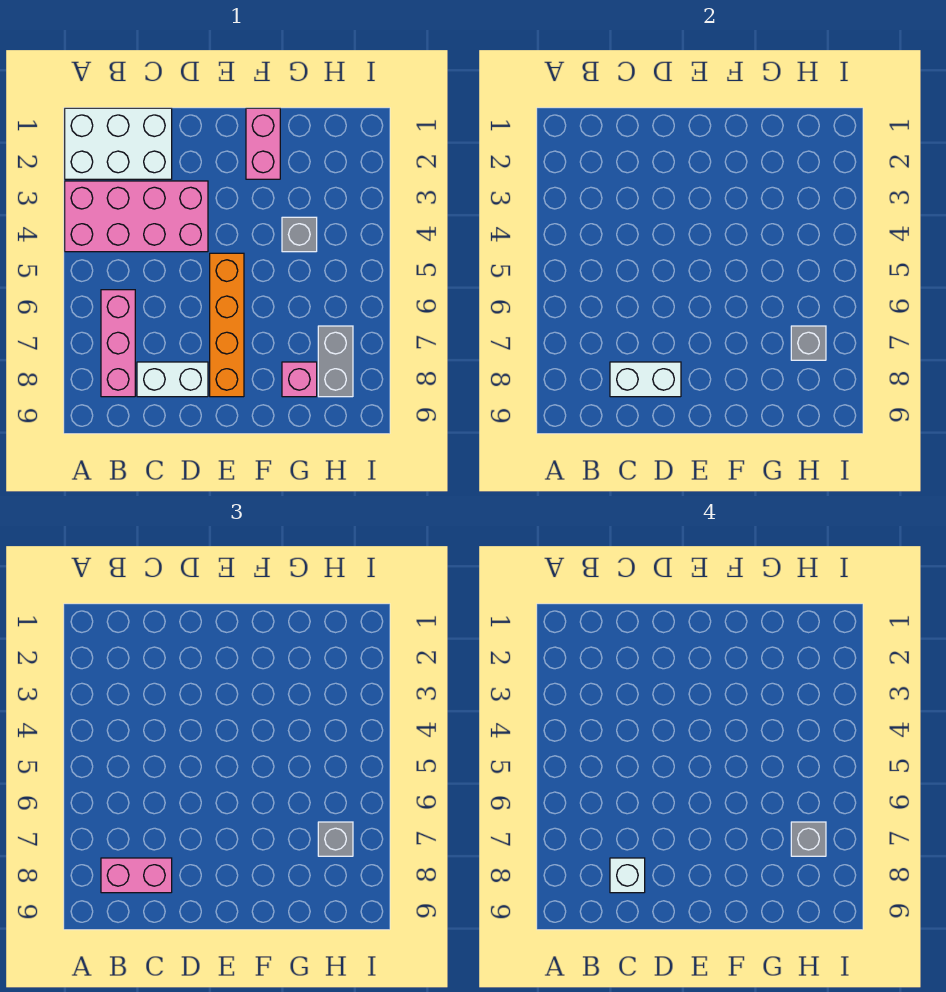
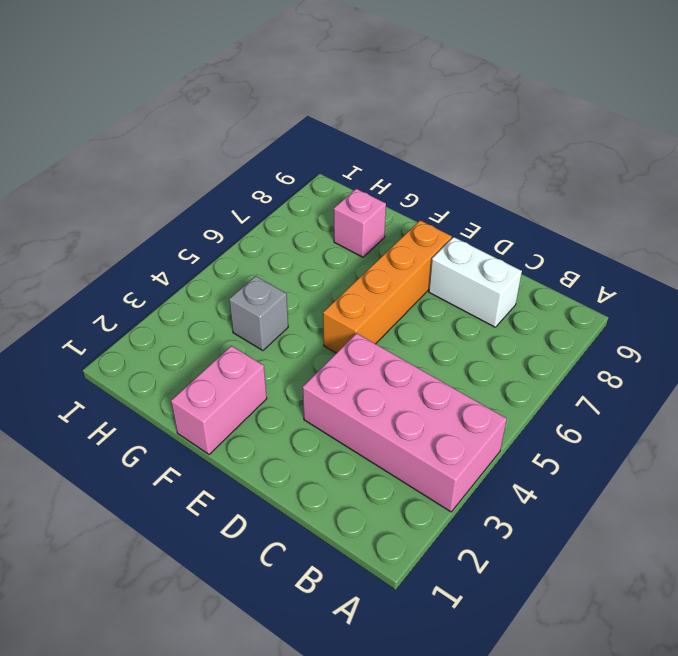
none -> white brick A1:C2 level 1
none -> pink brick B6:B8 level 1
none -> grey brick H7:H8 level 1

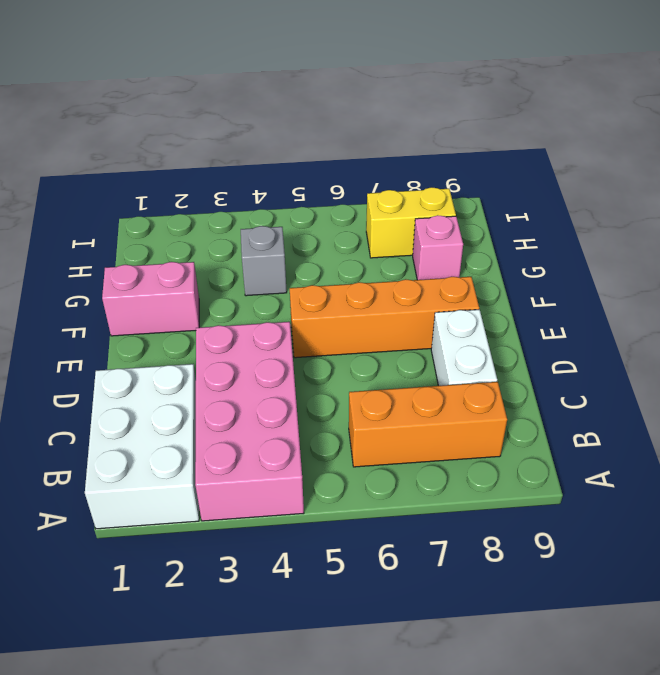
orange brick B6:B8 level 1 -> pink brick B6:B8 level 1
yellow brick H7:H8 level 1 -> grey brick H7:H8 level 1
none -> white brick C8:D8 level 2
none -> grey brick H7 level 2
none -> pink brick B8:C8 level 3

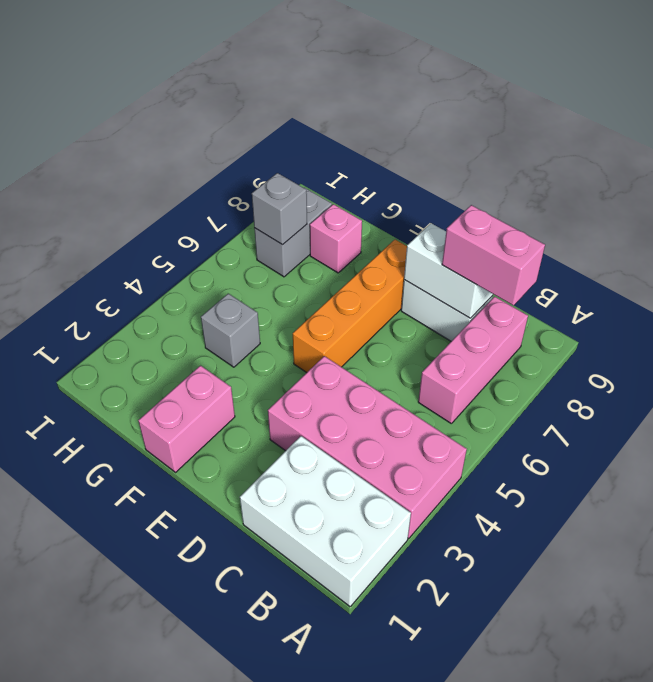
none -> grey brick H7 level 3
none -> white brick C8 level 4
none -> grey brick H7 level 4

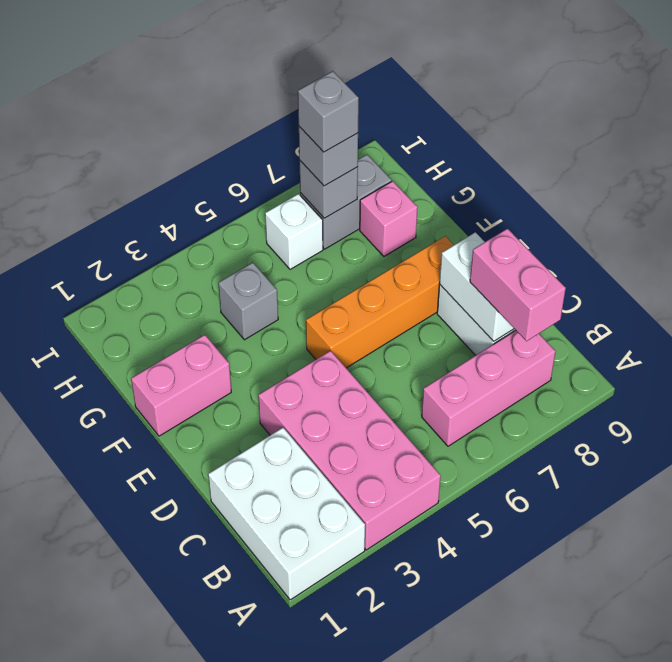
white brick H6 level 1 -> white brick C8 level 4

